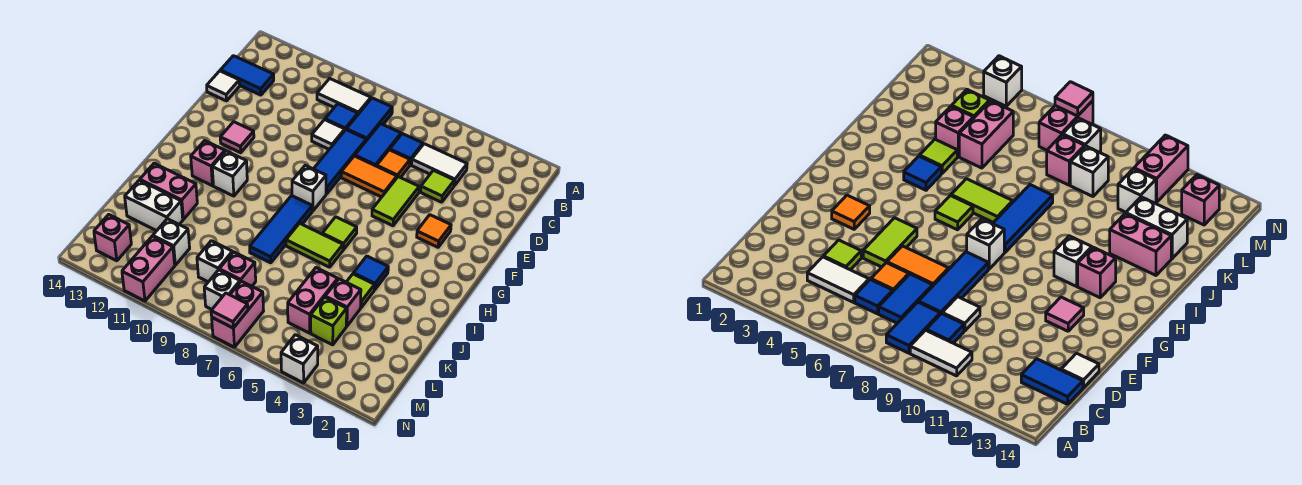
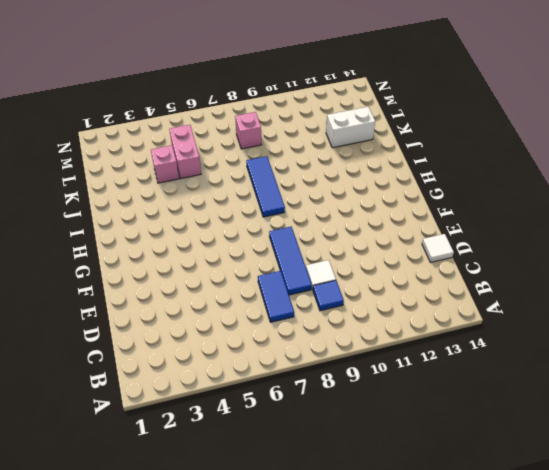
none -> blue tile B8:C8 level 1
none -> white tile B9:B10 level 1
none -> white tile C4:C5 level 1
none -> blue tile C6 level 1

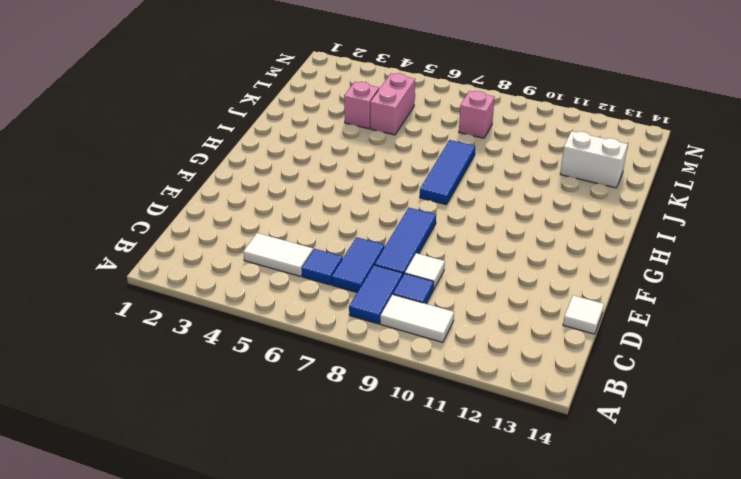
none -> blue tile C13:C14 level 1
none -> lime tile D4 level 1
none -> orange tile D6 level 1
none -> lime tile E5:F5 level 1

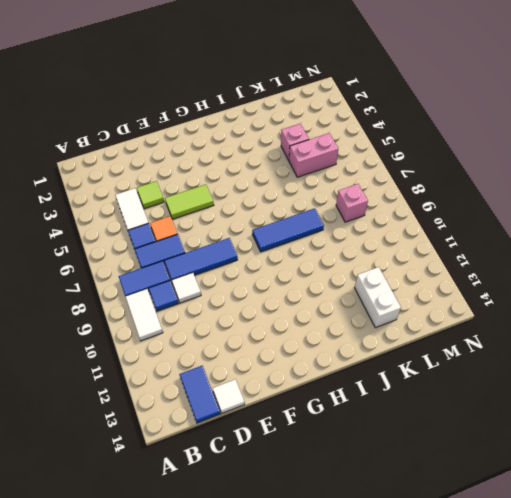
none -> orange tile E6:E7 level 1
none -> orange tile F3 level 1
none -> pink tile F12 level 1
none -> white brick G8 level 1

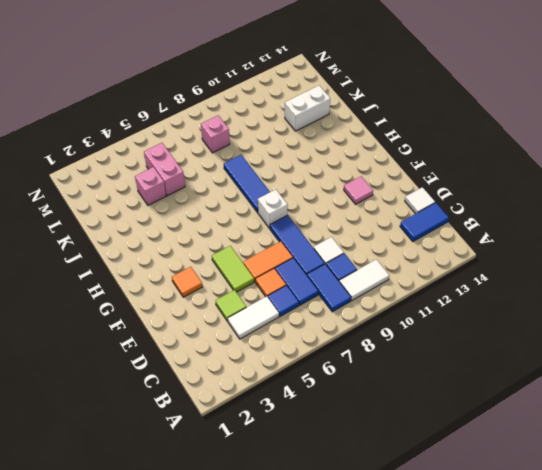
none -> lime tile H6 level 1
none -> white brick H11 level 1
none -> pink brick H12 level 1
none -> blue tile I4 level 1

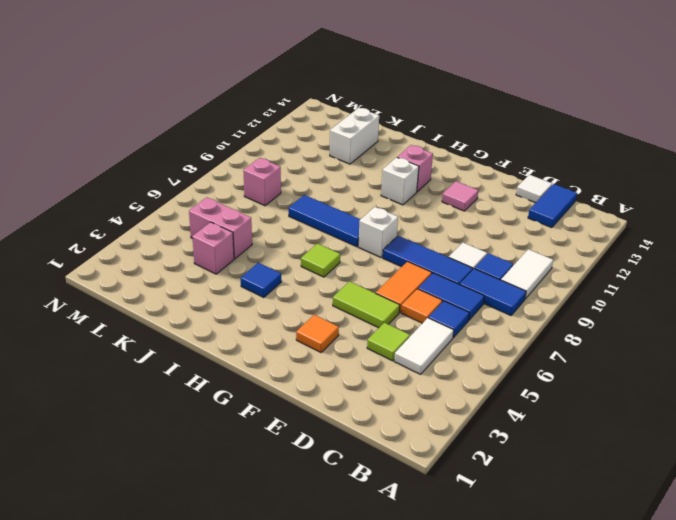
none -> lime tile I6:I7 level 1
none -> lime tile J4 level 1
none -> pink brick J12:J13 level 1
none -> lime brick L4 level 1

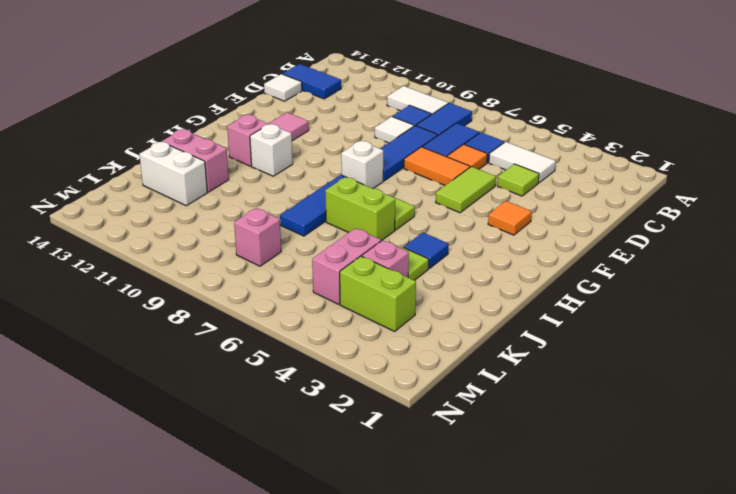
lime brick I6:I7 level 1 -> lime tile I6:I7 level 1
lime brick L3:L4 level 1 -> lime brick L4 level 1
none -> white brick L9 level 1
none -> white brick L11 level 1
none -> pink brick M7:N7 level 1
none -> white brick M8 level 1

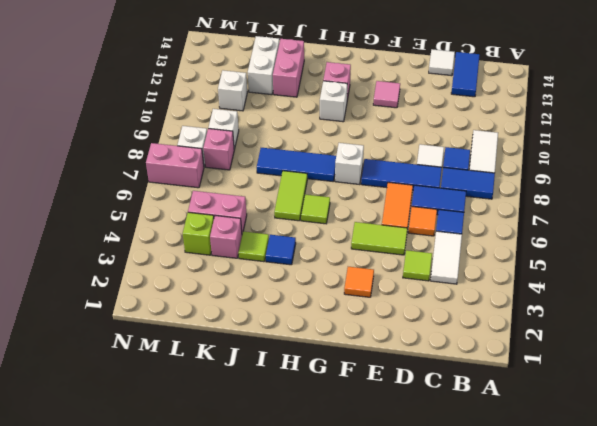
none -> pink brick M11:N11 level 1
none -> pink brick M13 level 1
none -> white brick N4 level 1
none -> pink tile N7 level 2

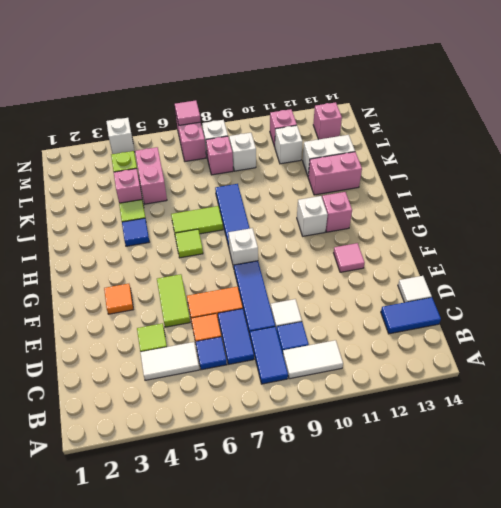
pink brick M11 level 1 -> pink brick M11:N11 level 1

